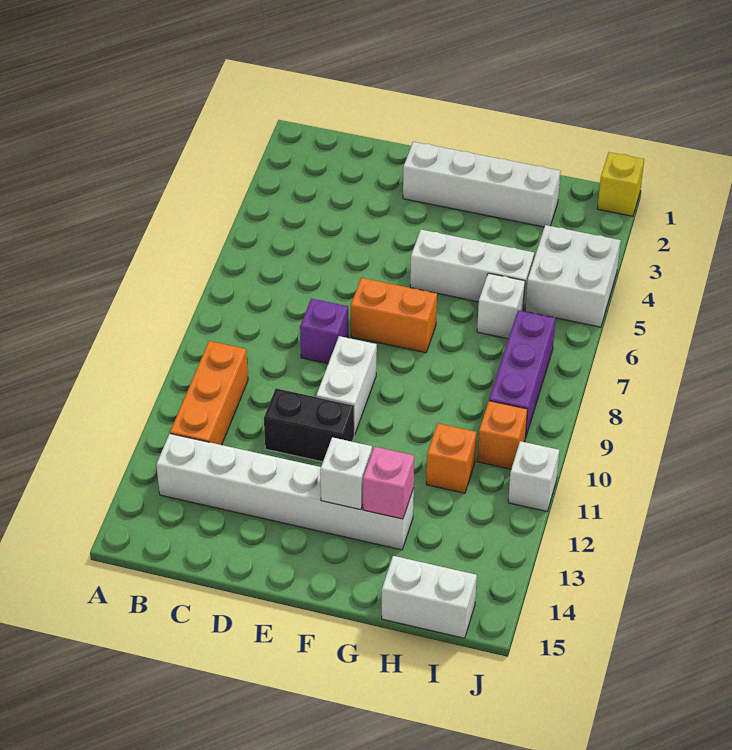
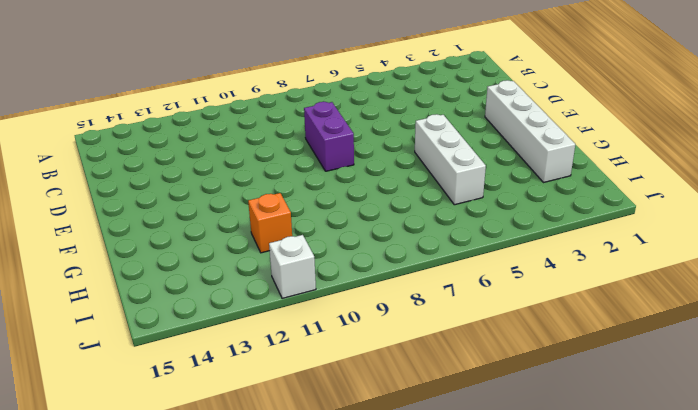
purple brick D8:E8 level 1 -> purple brick D8 level 1
none -> orange brick B10:B12 level 1
none -> white brick B13:G13 level 1
none -> black brick D11:E11 level 1

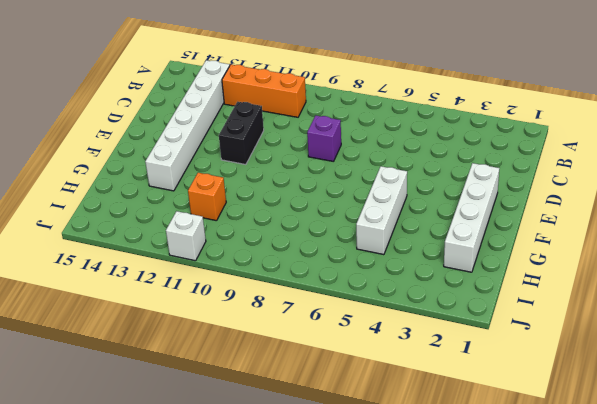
none -> orange brick E7:F7 level 1
none -> white brick E9:E10 level 1
none -> white brick H6 level 1

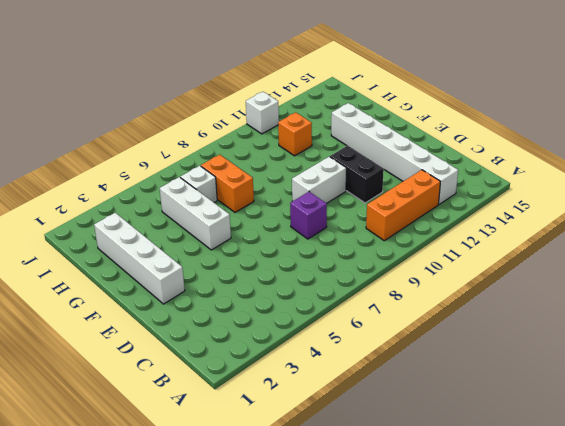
orange brick G7:H7 level 1 -> orange brick E7:F7 level 1
none -> white brick H15:I15 level 1
none -> white brick I4:J5 level 1
none -> purple brick I7:I9 level 1

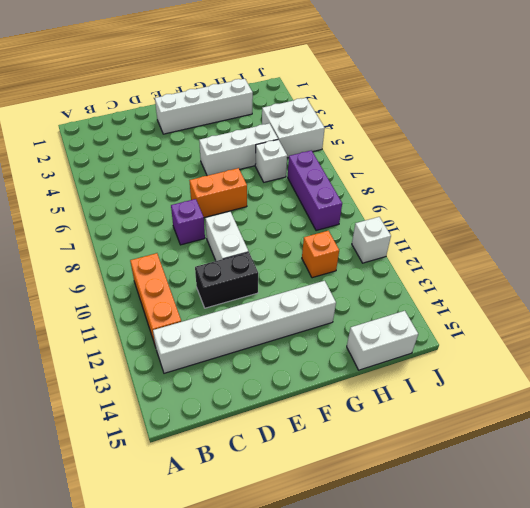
none -> orange brick I10 level 1
none -> yellow brick J1 level 1
none -> white brick F13 level 2

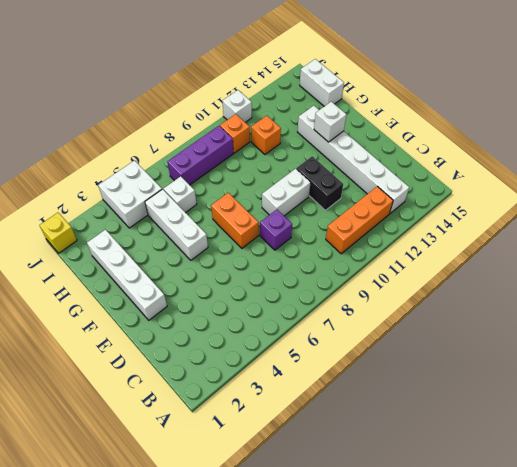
none -> pink brick G13 level 2

